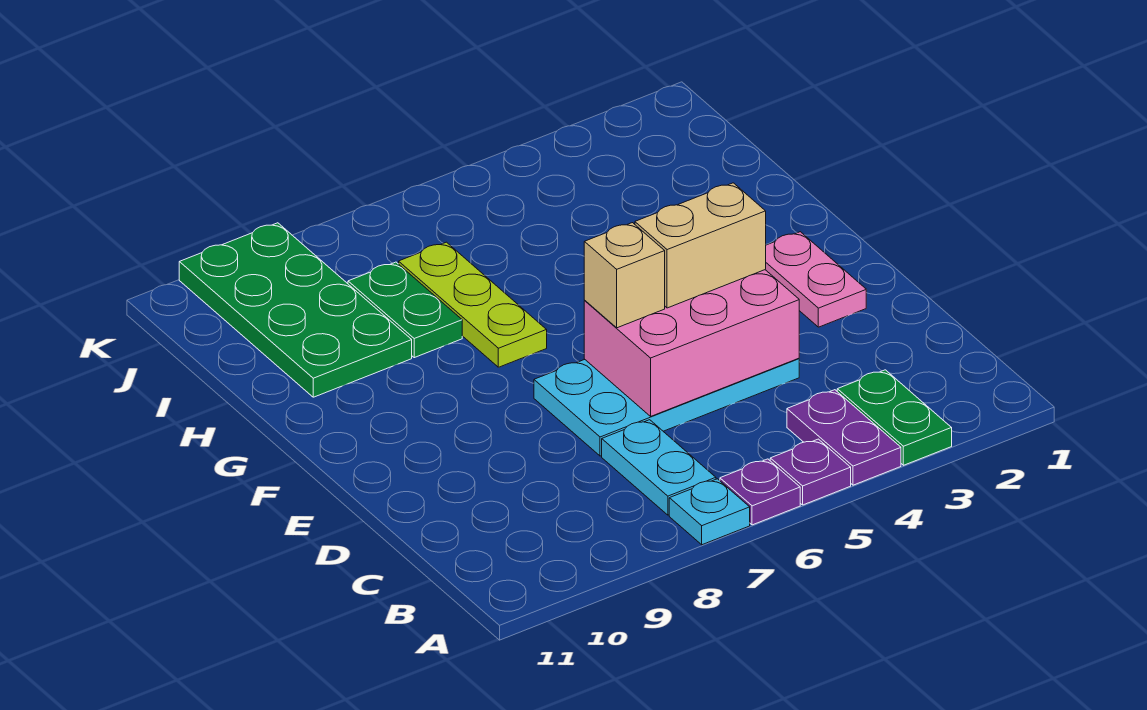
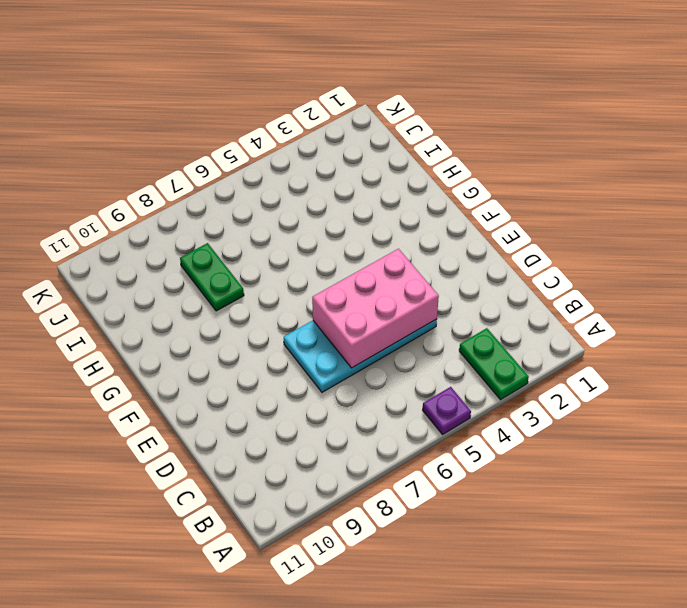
none -> purple plate A4:B4 level 1
none -> purple plate A6 level 1
none -> cyan plate A7 level 1

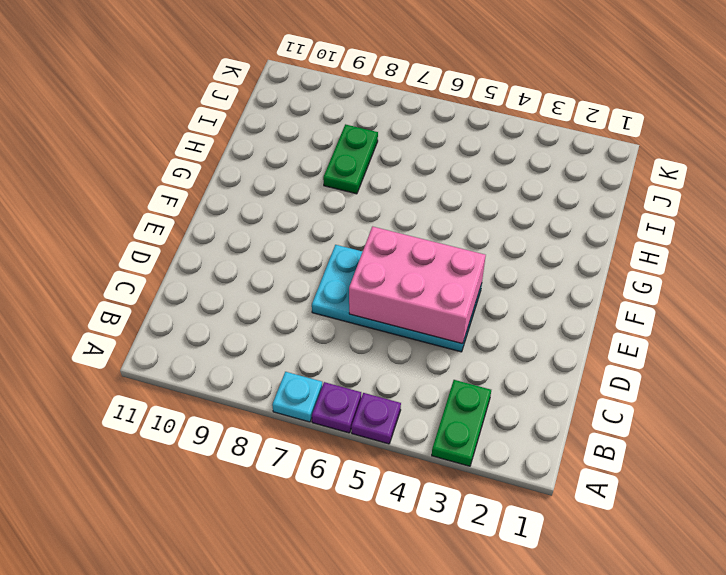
none -> purple plate A4:B4 level 1
none -> cyan plate B7:C7 level 1
none -> pink plate E2:F2 level 1

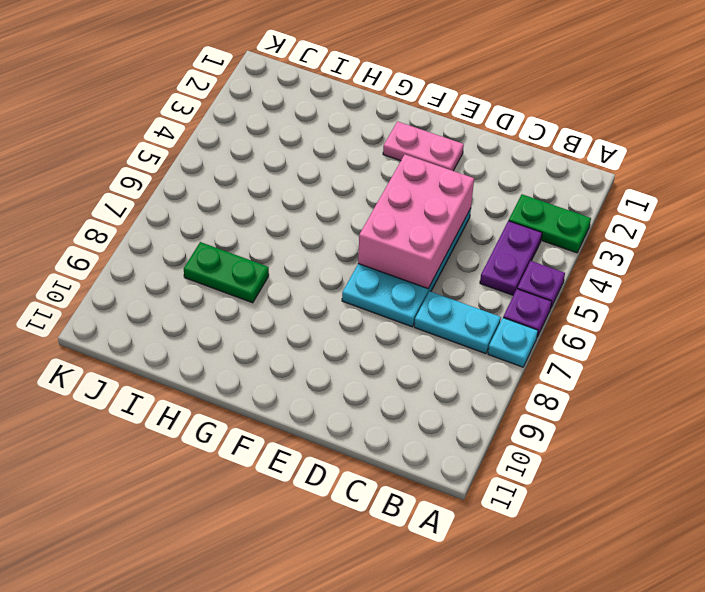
purple plate B4:B5 level 1 -> purple plate A4:B4 level 1
none -> lime plate G7:I7 level 1
none -> green plate H9:K10 level 1
none -> tan brick E4:E5 level 3

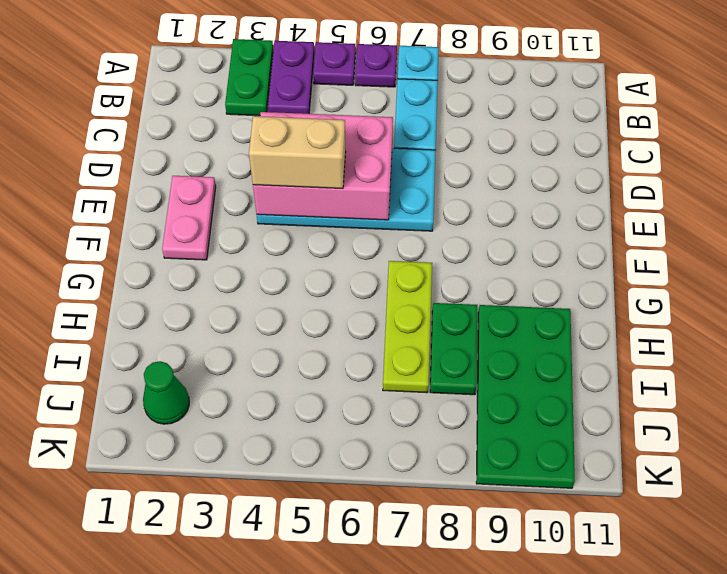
green cone J2 level 1 -> none
none -> tan brick E6 level 3

